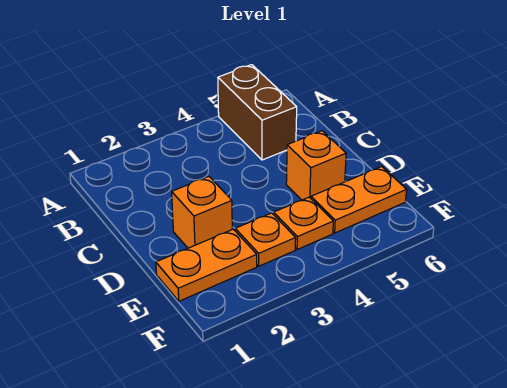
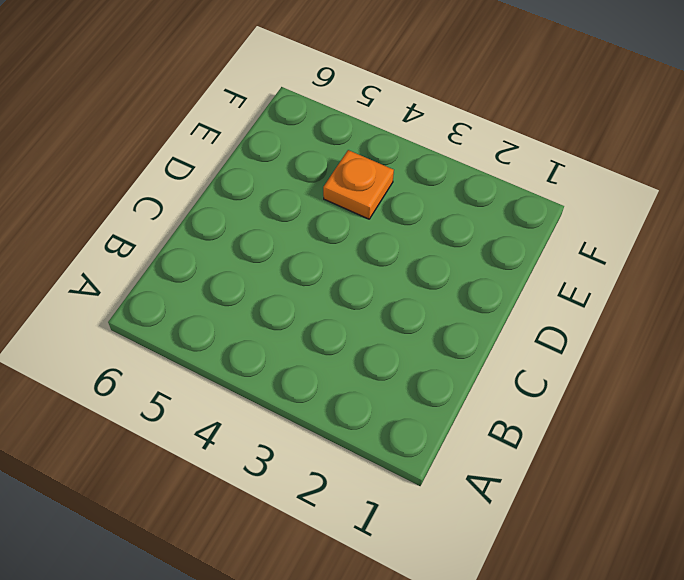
none -> brown brick A5:B5 level 1
none -> orange brick D2 level 1

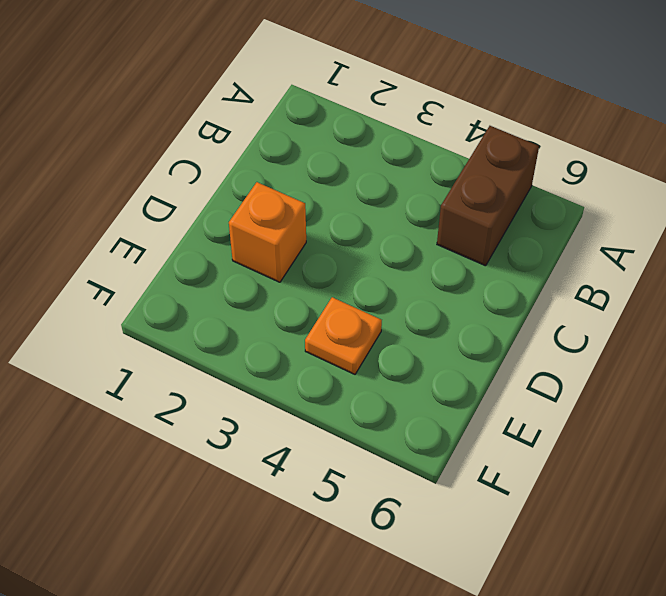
none -> orange brick D5 level 1
none -> orange plate E1:E2 level 1

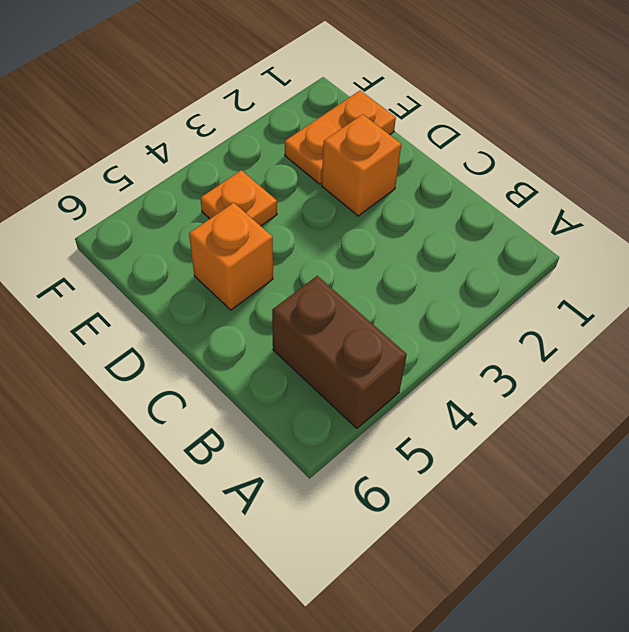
none -> orange plate E3 level 1
none -> orange plate E5:E6 level 1

